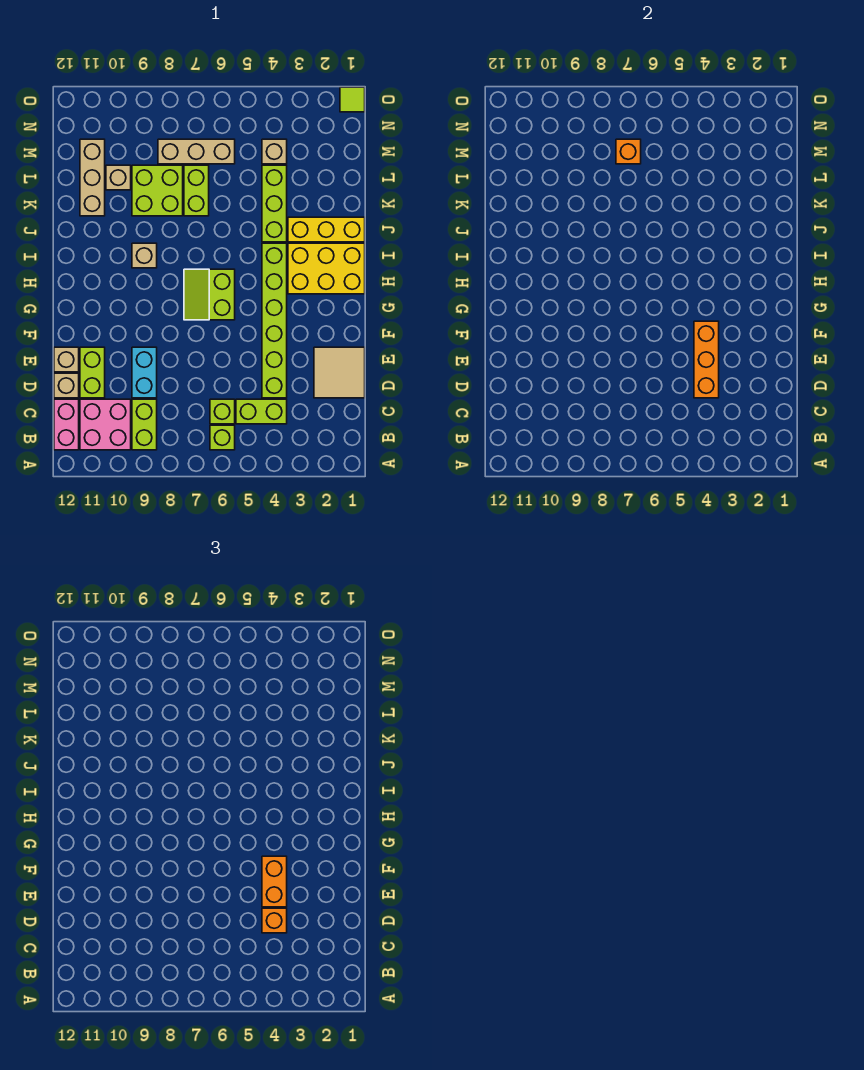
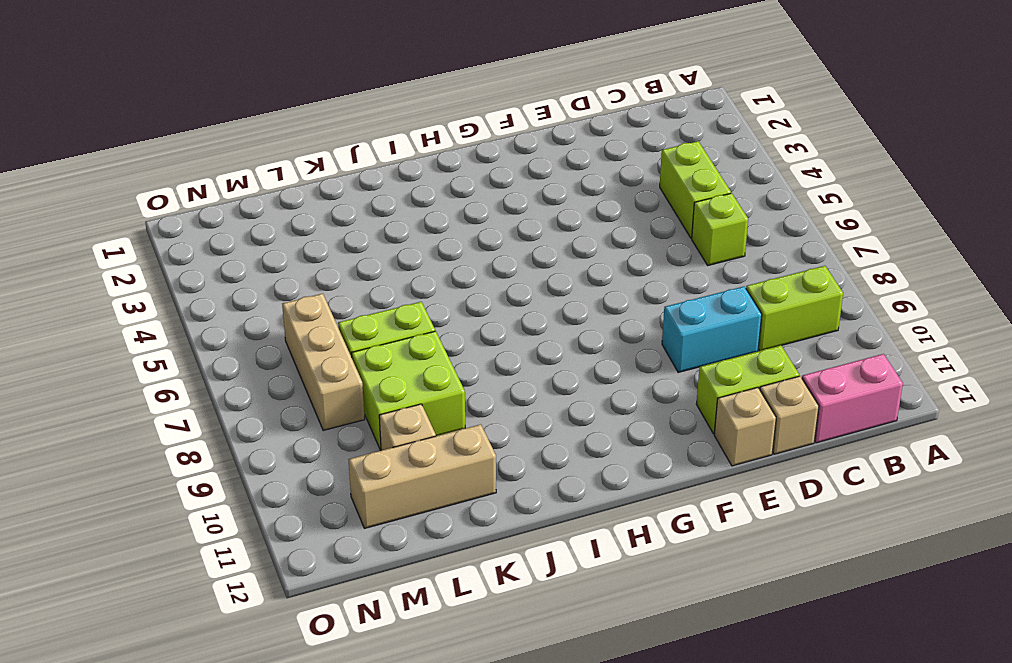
none -> lime brick B6 level 1
none -> pink brick B10:C11 level 1
none -> tan tile D1:E2 level 1

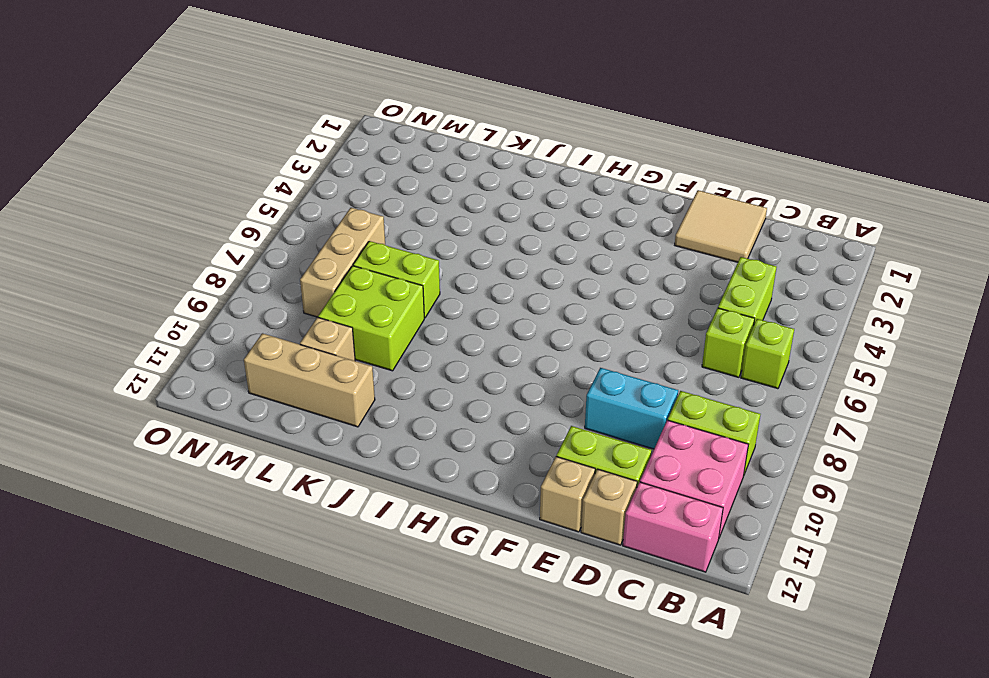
none -> lime brick D4:I4 level 1
none -> lime slope G6:H7 level 1 top 6
none -> yellow brick H1:I3 level 1

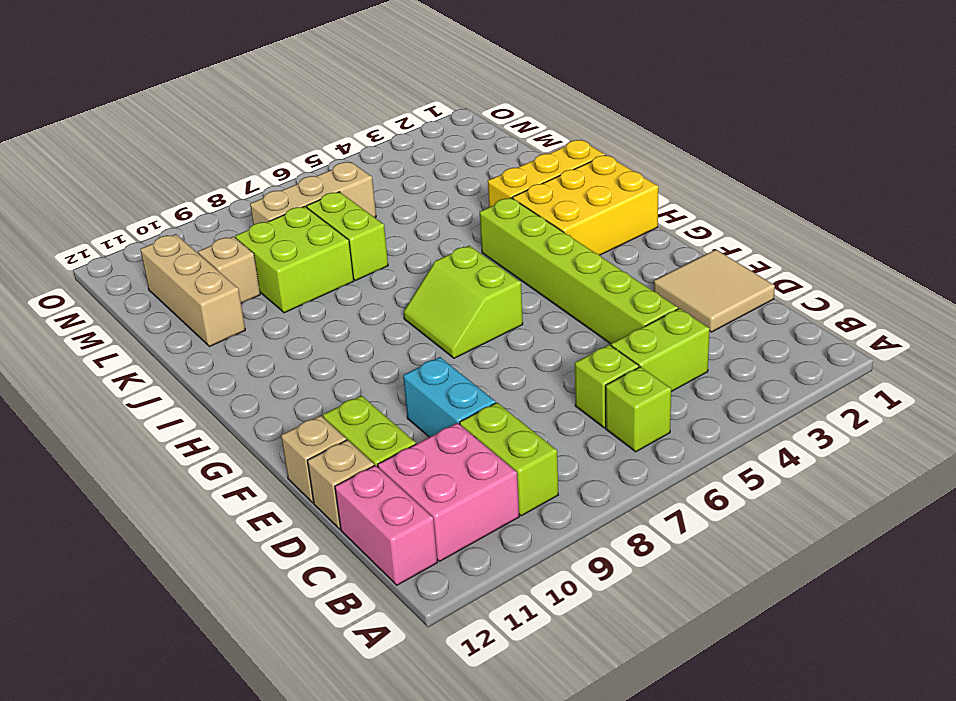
none -> tan brick I9 level 1
none -> lime brick J4:L4 level 1
none -> tan brick M4 level 1

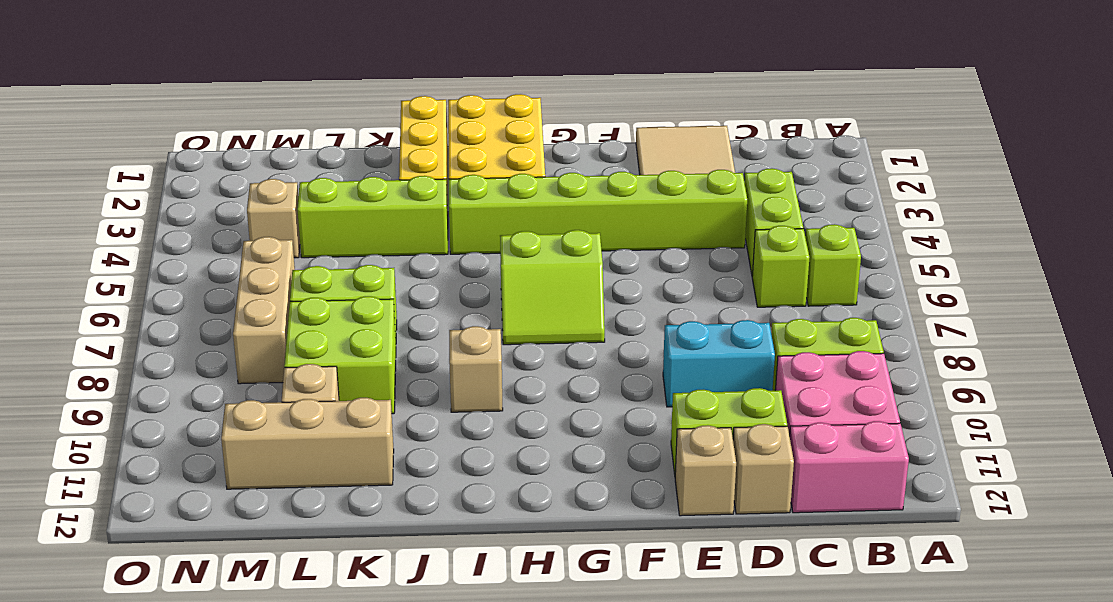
none -> lime tile O1 level 1
none -> orange brick D4:F4 level 2
none -> orange brick M7 level 2

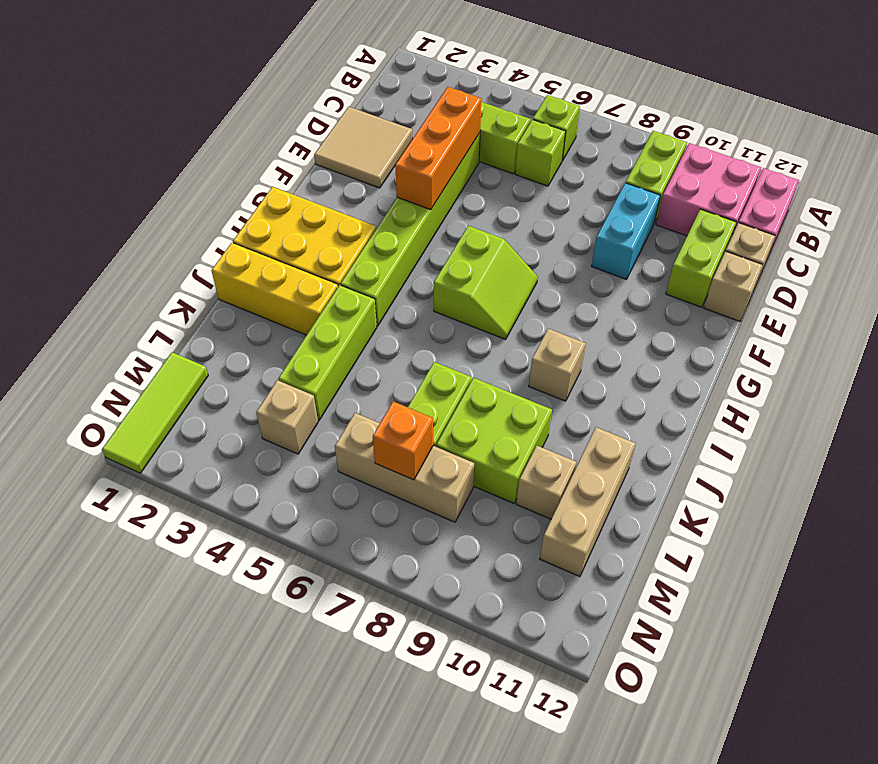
lime tile M1:O1 level 1 -> lime tile O1 level 1
none -> orange brick D4 level 3
none -> orange brick E4:F4 level 3

